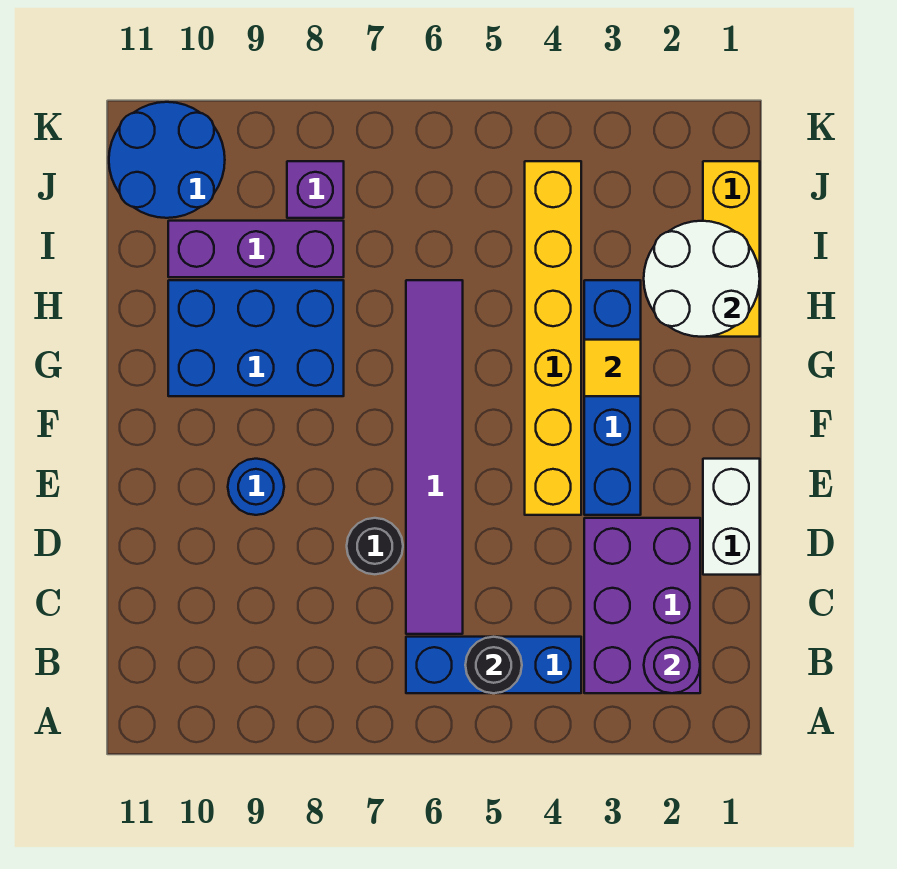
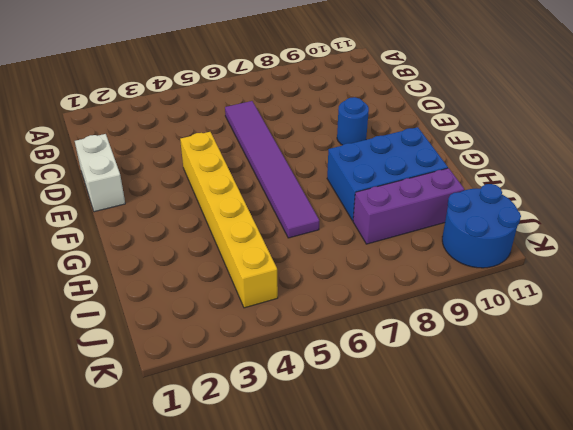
none -> purple brick B2:D3 level 1
none -> blue brick B4:B6 level 1
none -> black round brick D7 level 1

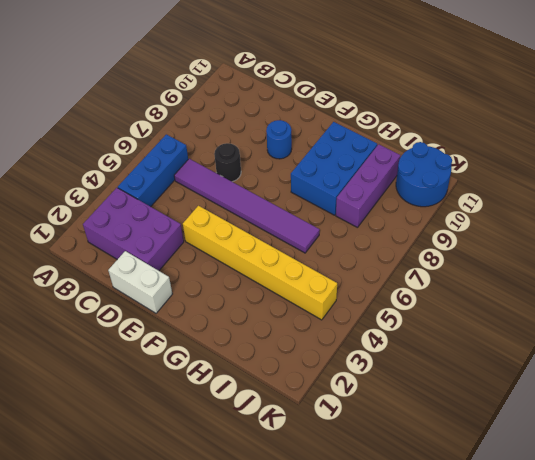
none -> blue brick E3:H3 level 1
none -> yellow brick H1:J1 level 1
none -> purple brick J8 level 1

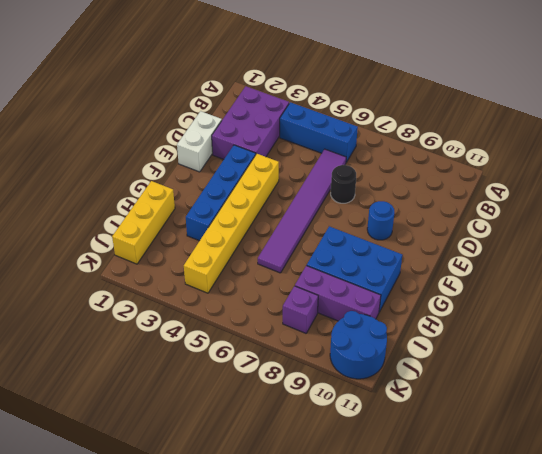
none -> purple round brick B2 level 2
none -> black round brick B5 level 2
none -> yellow tile G3 level 2

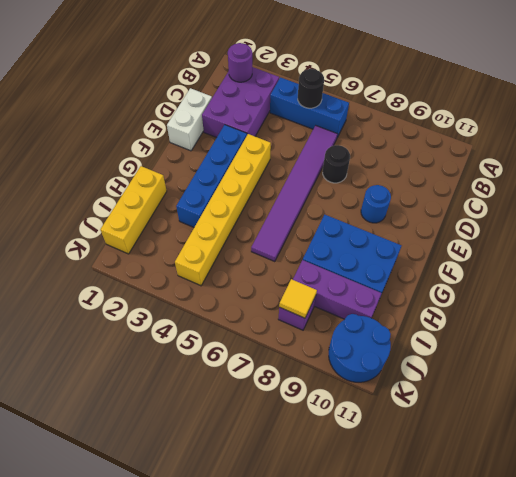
yellow tile J8 level 2 -> yellow tile G3 level 2
none -> white round brick H1:I2 level 2

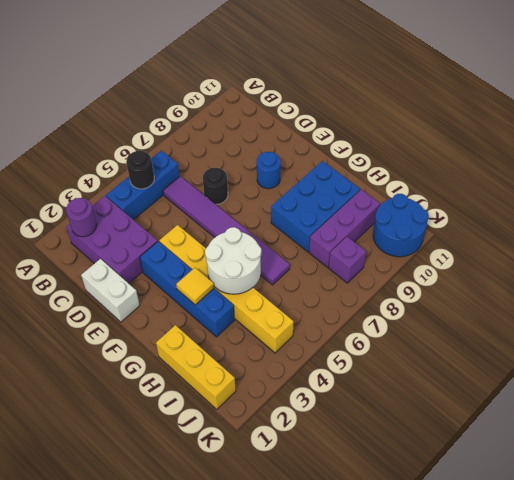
white round brick G4:H5 level 2 -> white round brick H1:I2 level 2

